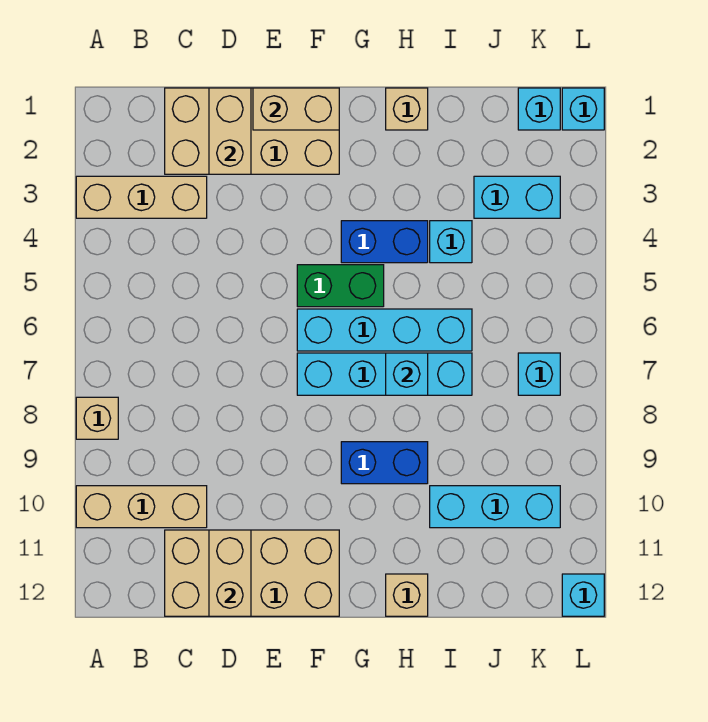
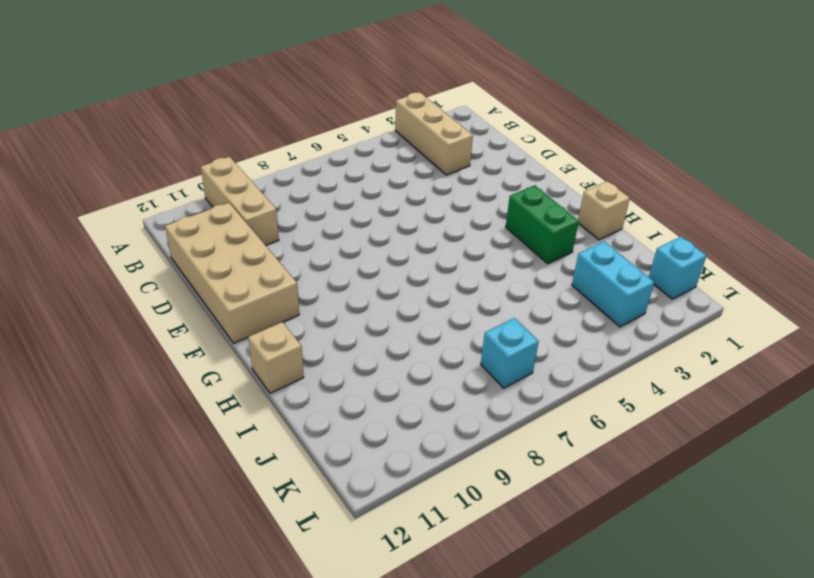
green brick G3:H3 level 1 -> green brick F5:G5 level 1
none -> tan brick A8 level 1
none -> tan brick C1:F2 level 1
none -> cyan brick F6:I6 level 1

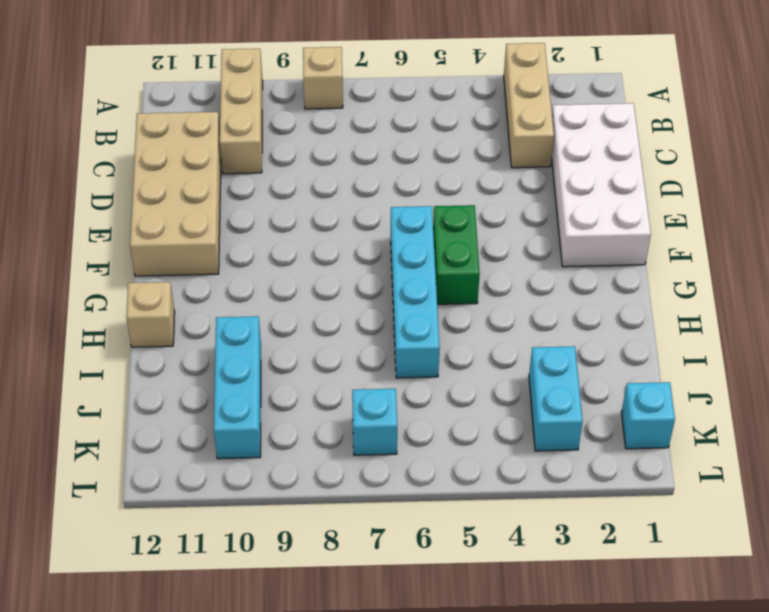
white brick C1:F2 level 1 -> tan brick C1:F2 level 1
none -> cyan brick F7:I7 level 1
none -> blue brick G4:H4 level 1
none -> blue brick G9:H9 level 1

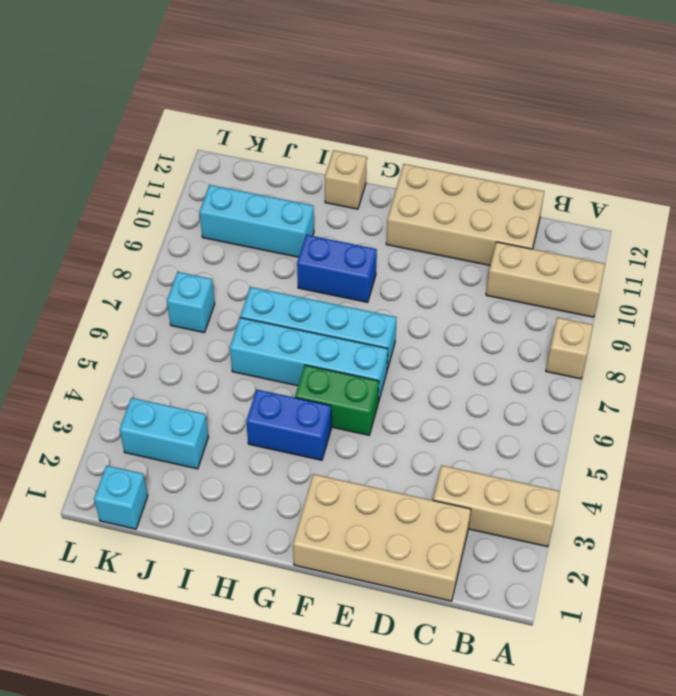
none -> tan brick H1 level 1
none -> cyan brick I4 level 1
none -> cyan brick L1 level 1

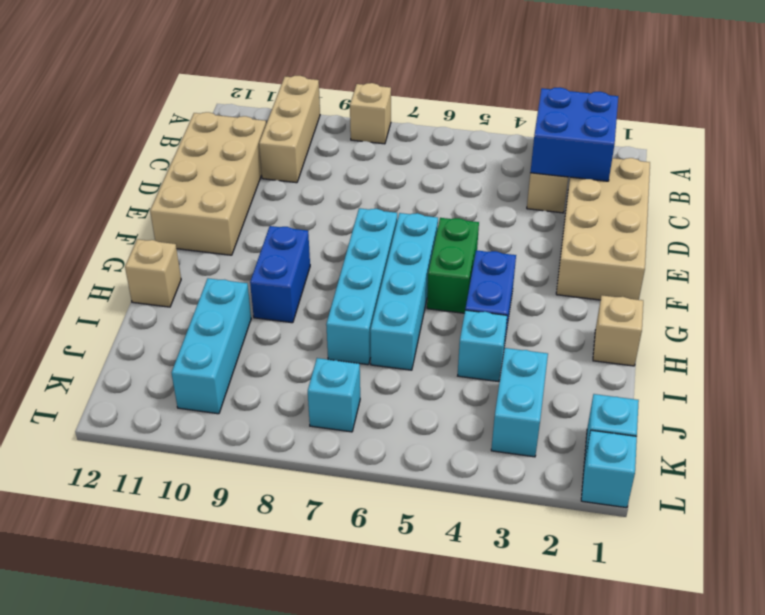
blue brick B2:C3 level 2 -> none
none -> cyan brick L12 level 1
none -> tan brick D1:D2 level 2
none -> tan brick D11:D12 level 2

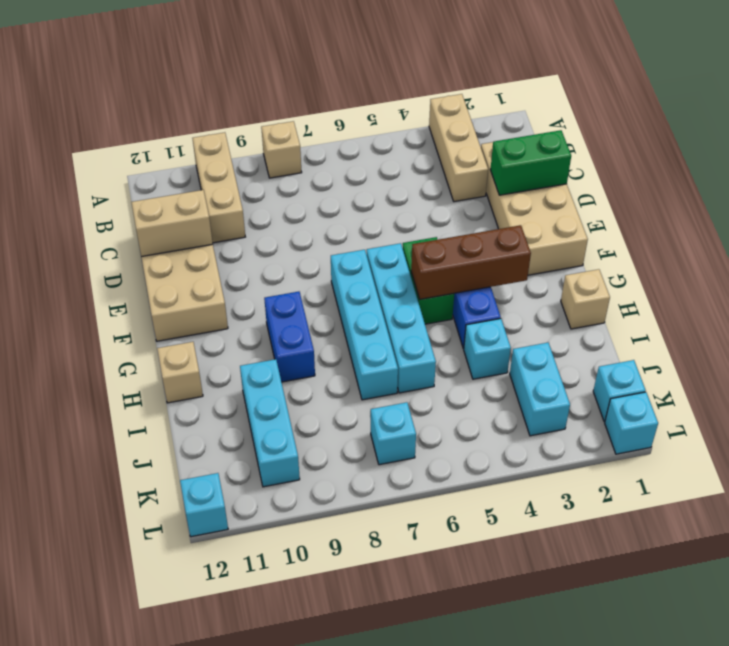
green brick D1:D2 level 2 -> tan brick D1:D2 level 2
brown brick G3:G5 level 2 -> none
none -> tan brick E1:F1 level 2
none -> cyan brick H7 level 2

